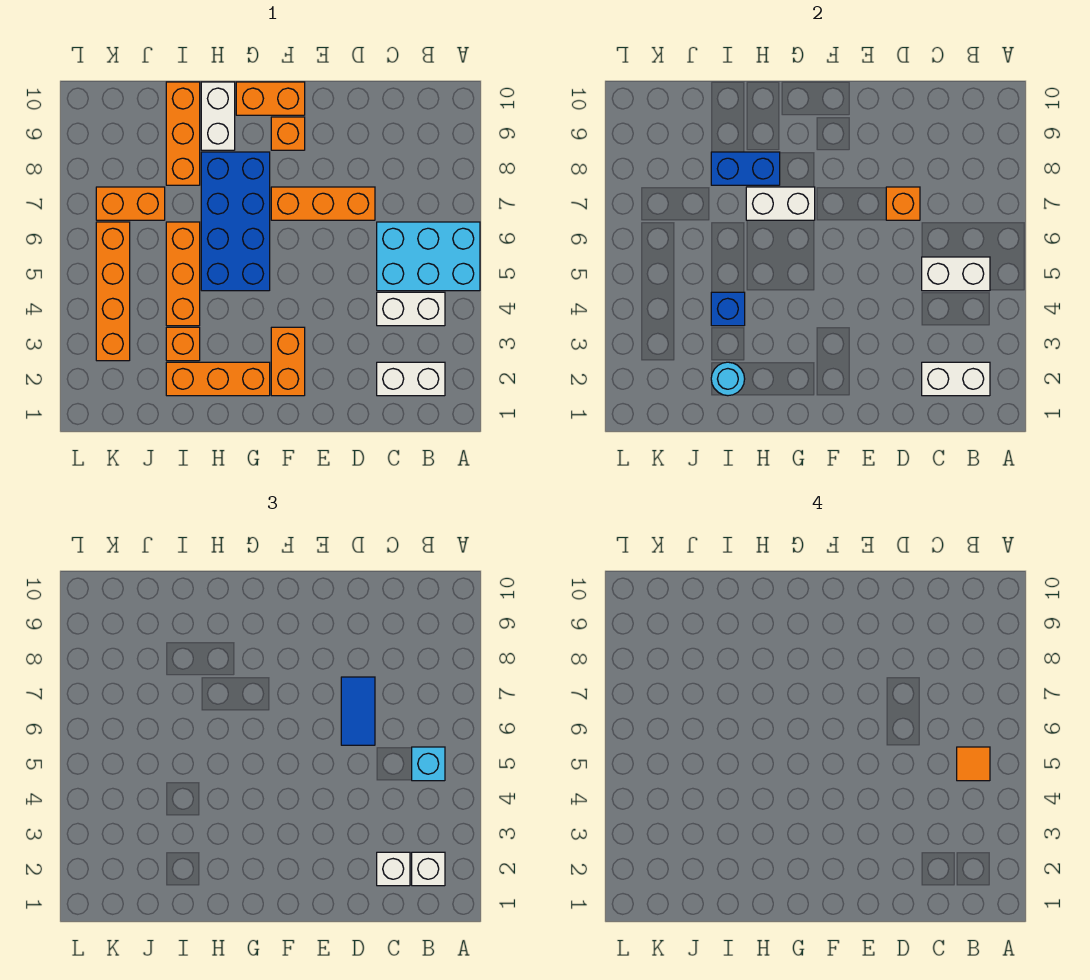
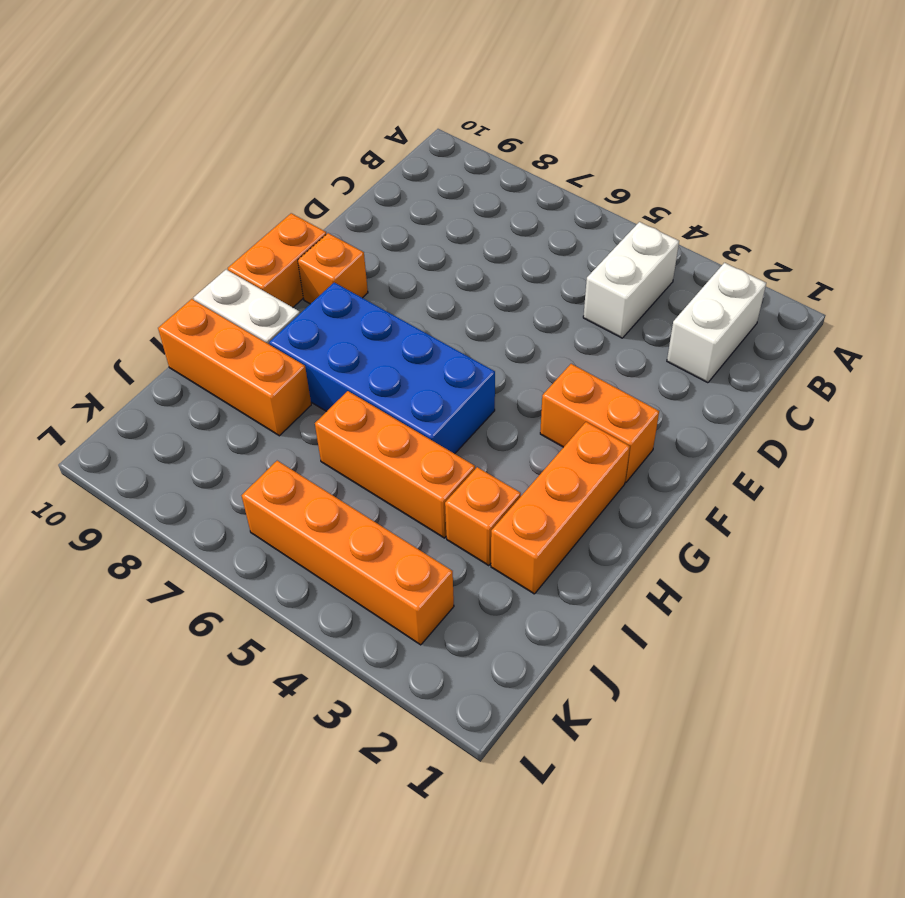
none -> cyan brick A5:C6 level 1
none -> orange brick D7:F7 level 1
none -> orange brick J7:K7 level 1

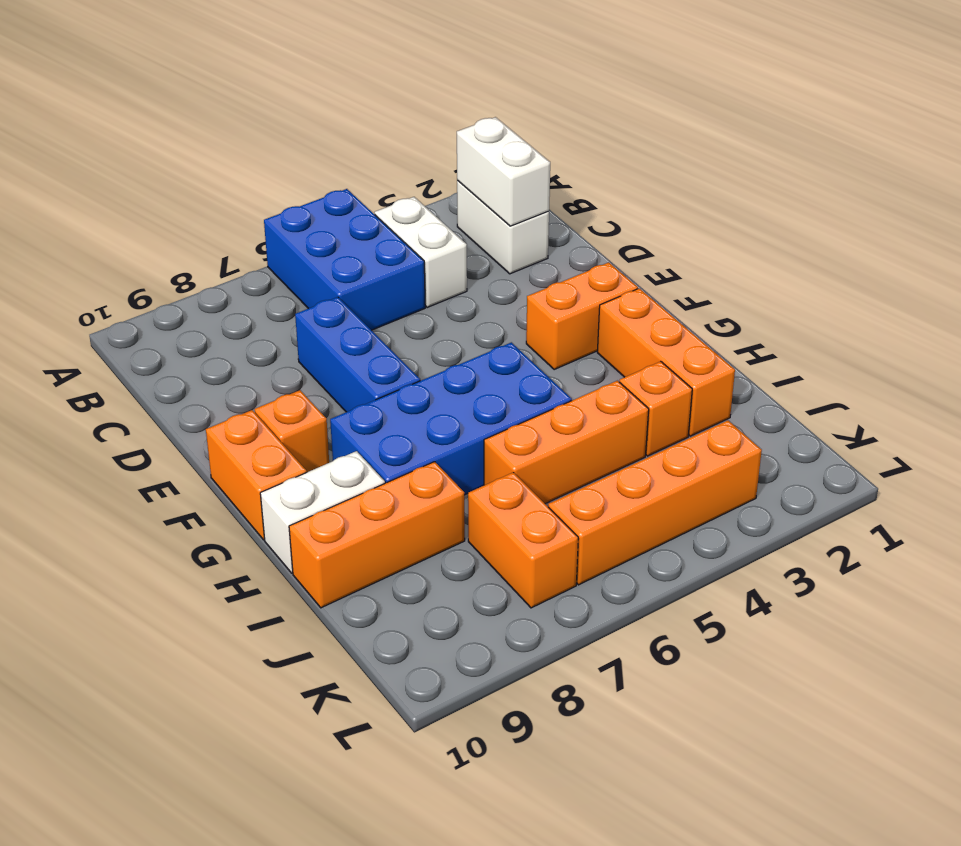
blue brick A5:C6 level 1 -> cyan brick A5:C6 level 1
blue brick D7:F7 level 1 -> orange brick D7:F7 level 1
none -> white brick B5:C5 level 2
none -> orange brick D7 level 2
none -> white brick G7:H7 level 2

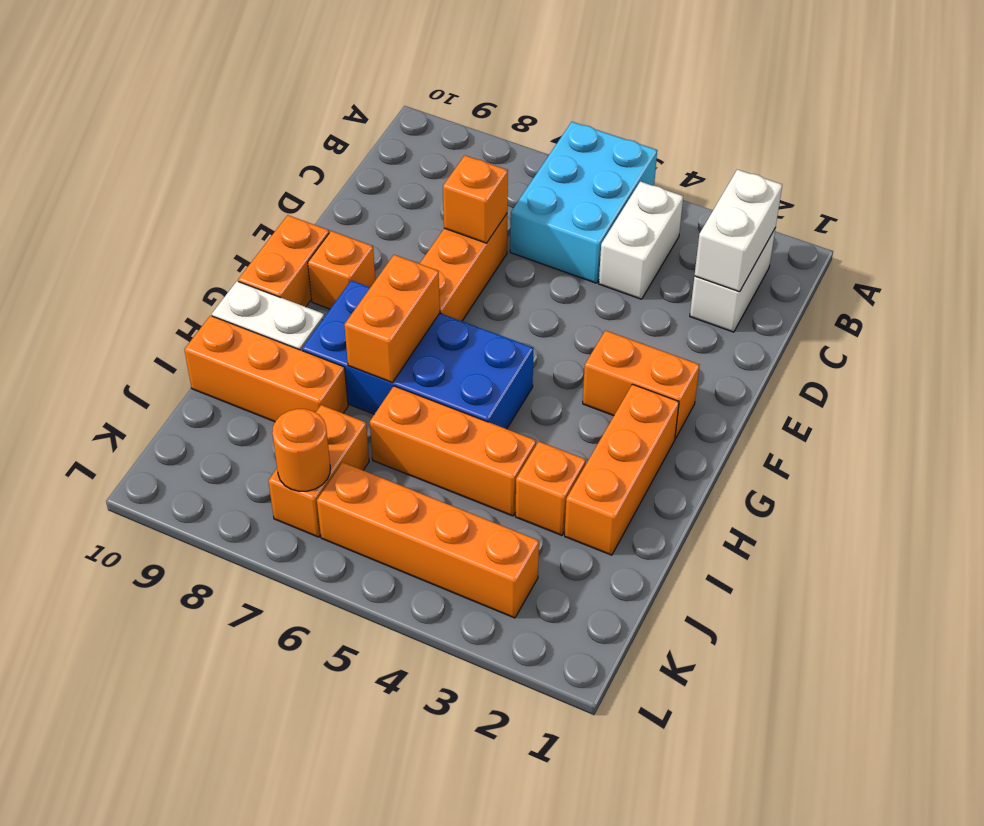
orange brick G7:H7 level 2 -> white brick G7:H7 level 2
orange round brick K7 level 2 -> none
none -> white brick B5:C5 level 2
none -> blue brick H8:I8 level 2
none -> cyan round brick I2 level 2

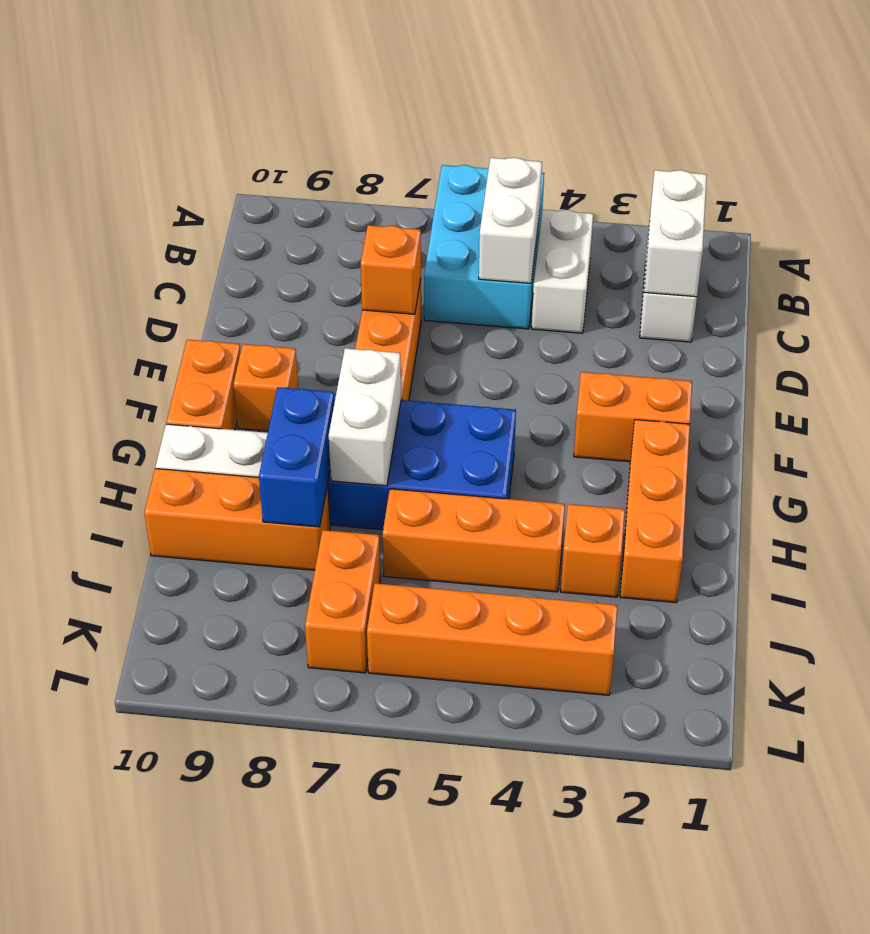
none -> cyan round brick I2 level 2
none -> blue brick I4 level 2
none -> white brick B2 level 3

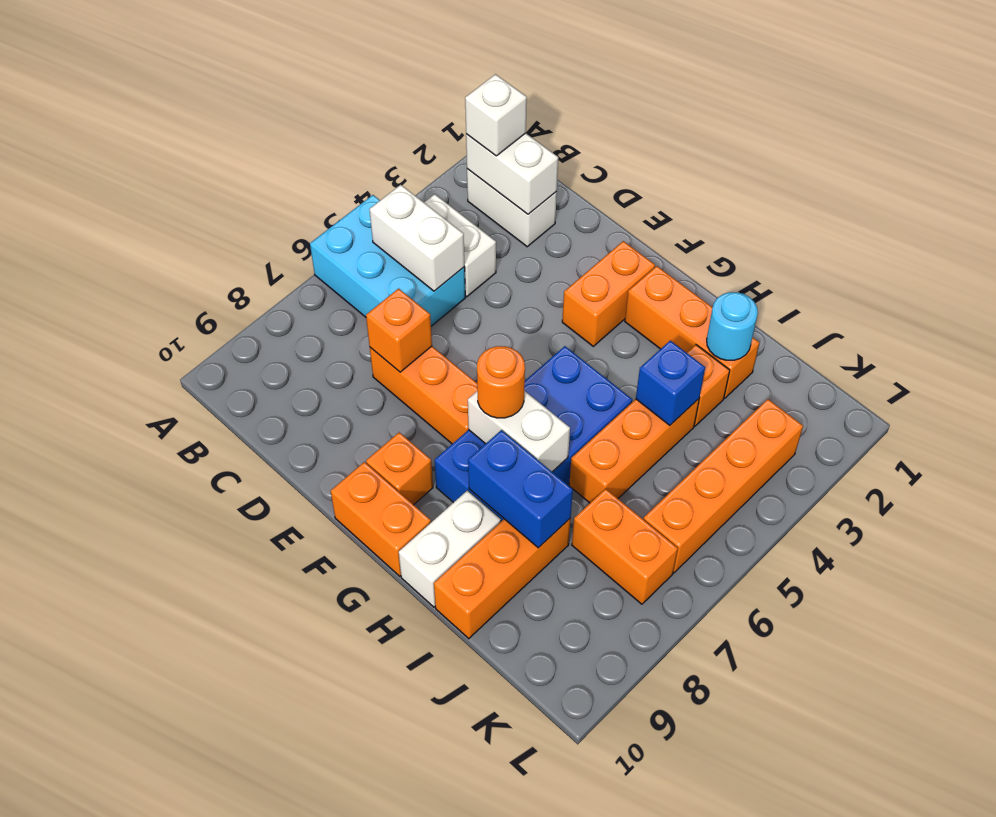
orange round brick G7 level 3 -> none
none -> cyan brick B5 level 3
none -> white brick C2 level 3
none -> blue tile D6:D7 level 3

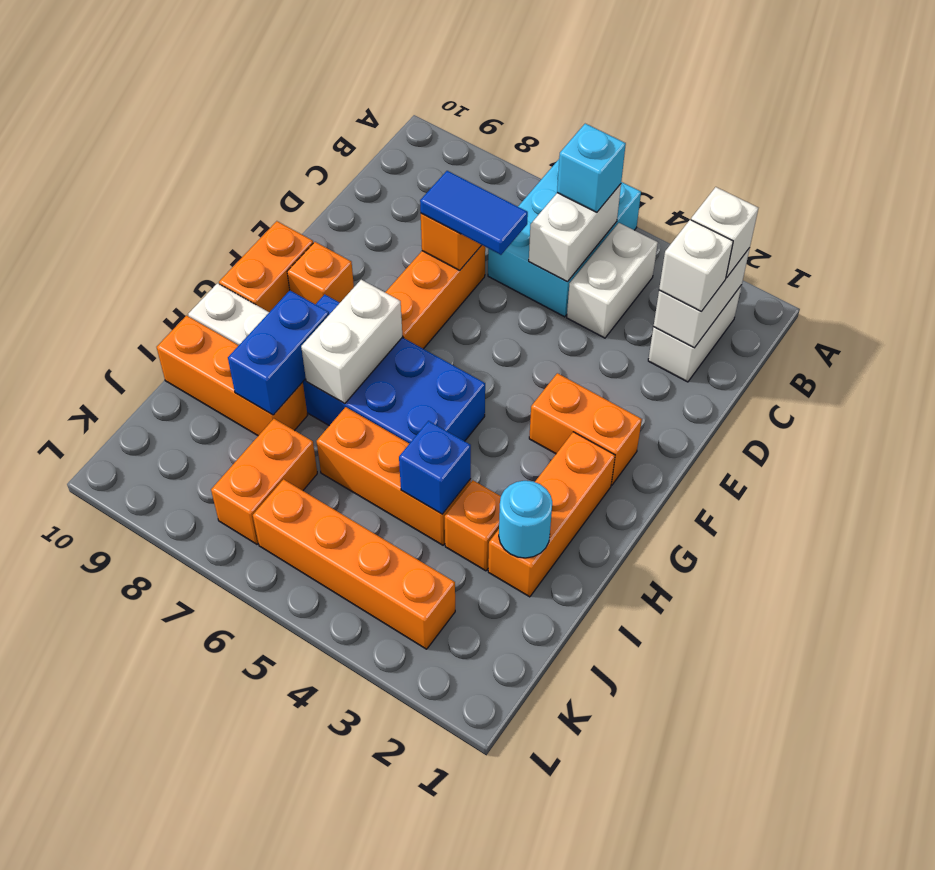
none -> orange tile B5 level 4

